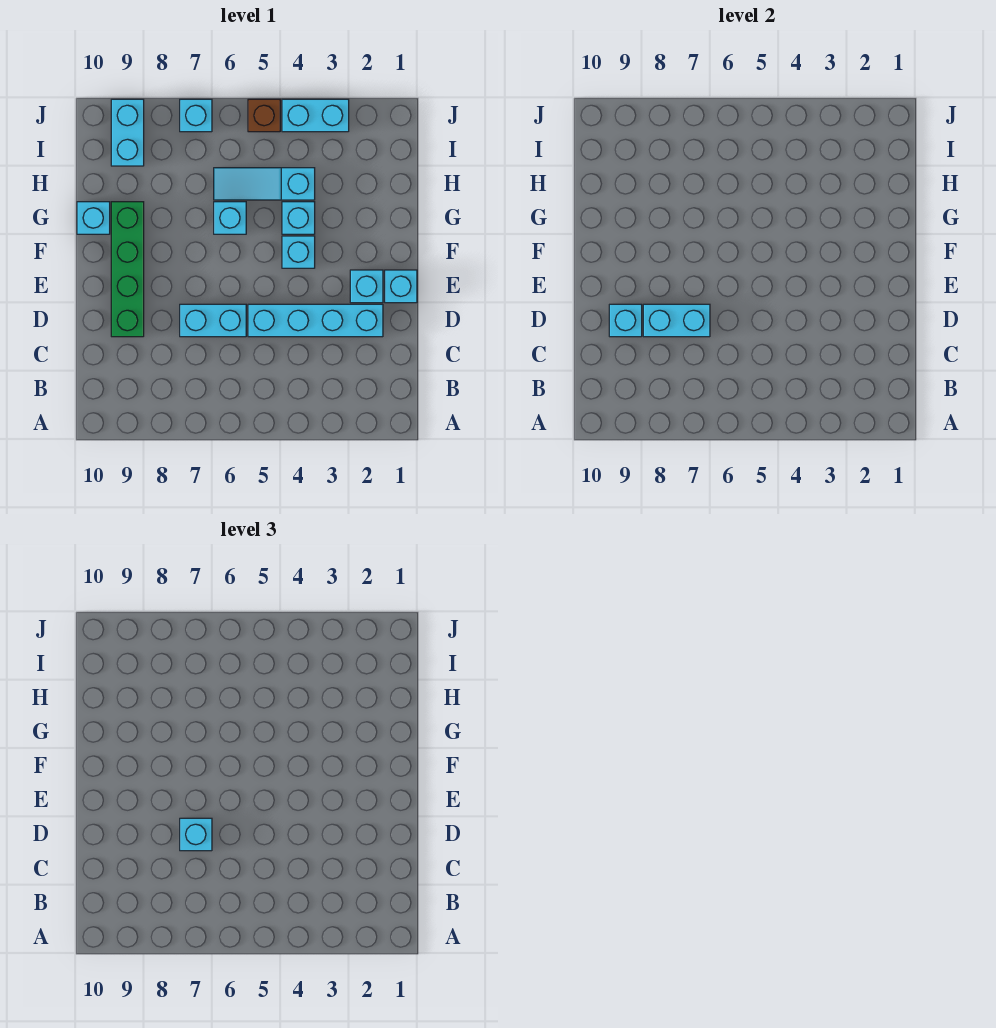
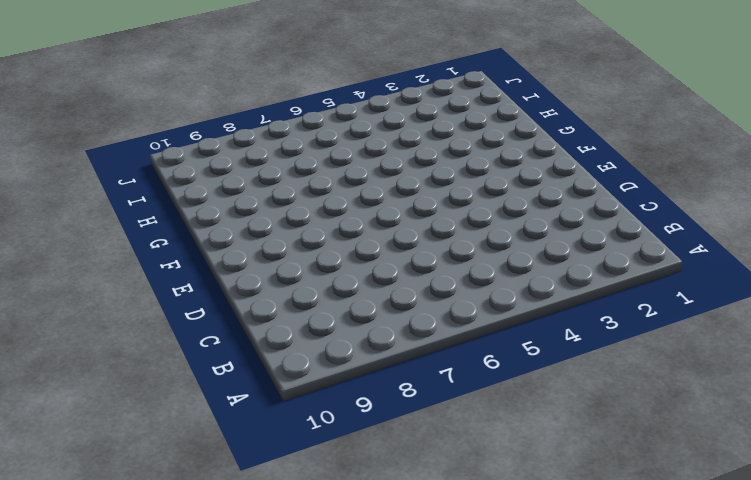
none -> cyan brick D2:D5 level 1
none -> cyan brick D6:D7 level 1
none -> green brick D9:G9 level 1

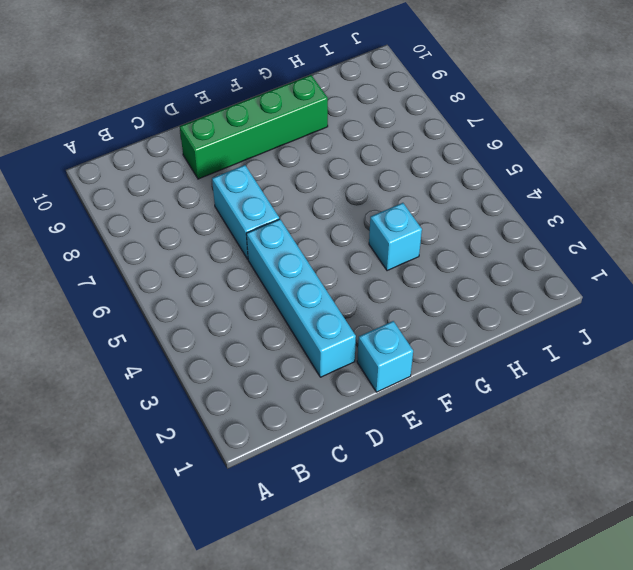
none -> cyan brick E2 level 1
none -> cyan brick F4 level 1
none -> cyan brick G6 level 1

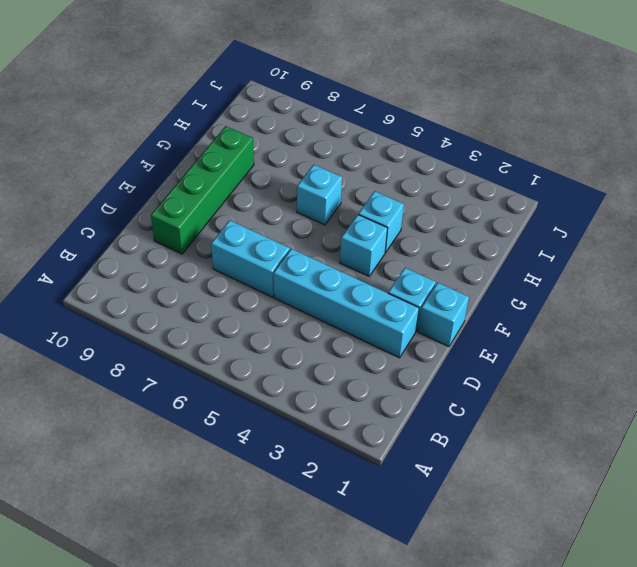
none -> cyan brick G10 level 1
none -> cyan slope H4:H6 level 1 top 4
none -> cyan brick I9:J9 level 1

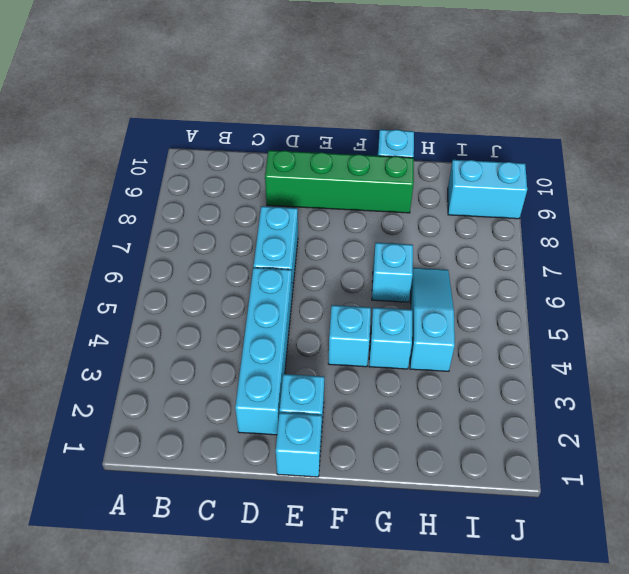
none -> cyan brick J3:J4 level 1
none -> brown brick J5 level 1
none -> cyan brick J7 level 1

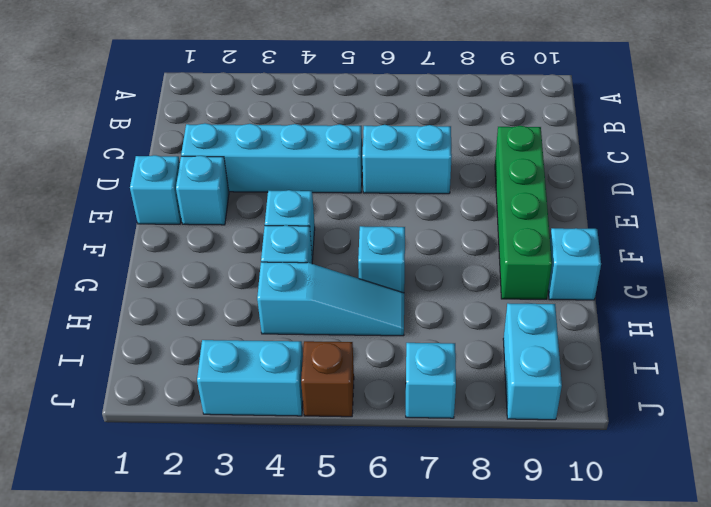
none -> cyan brick D7:D8 level 2
none -> cyan brick D9 level 2
none -> cyan brick D7 level 3

